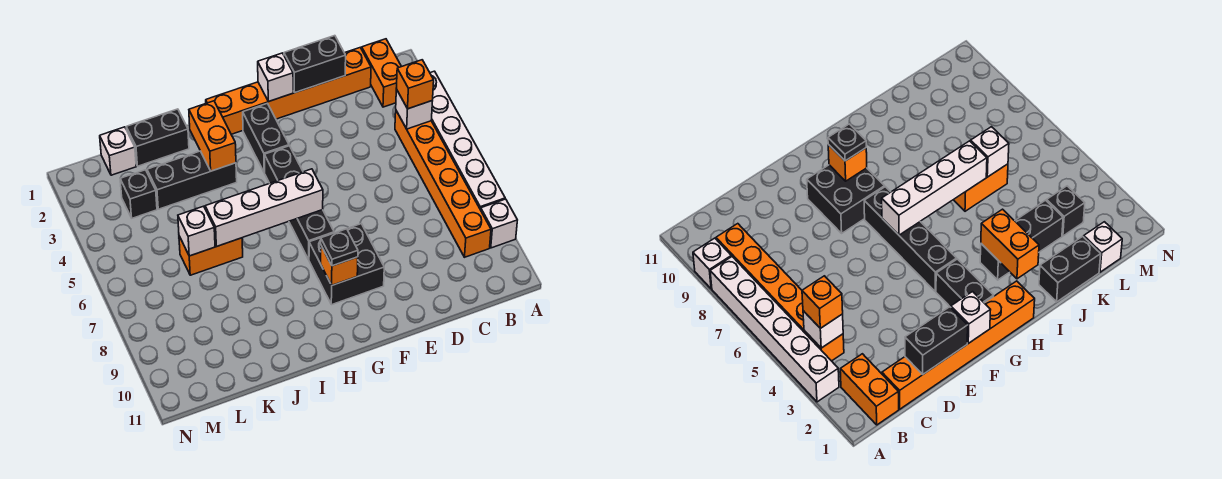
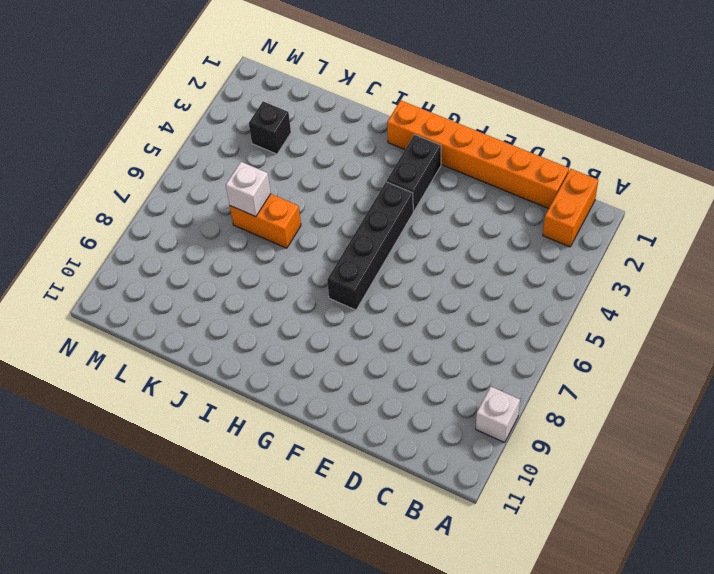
none -> white brick A3:A8 level 1
none -> orange brick B4:B9 level 1
none -> black brick F8:G9 level 1

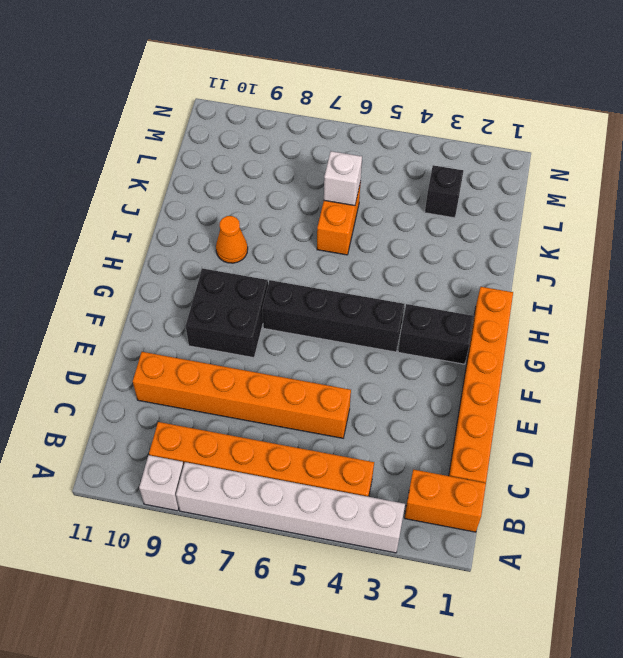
orange brick D5:D10 level 1 -> none
orange cone I9 level 1 -> none
none -> black brick I3:K3 level 1
none -> black brick J1:K1 level 1
none -> white brick L1 level 1

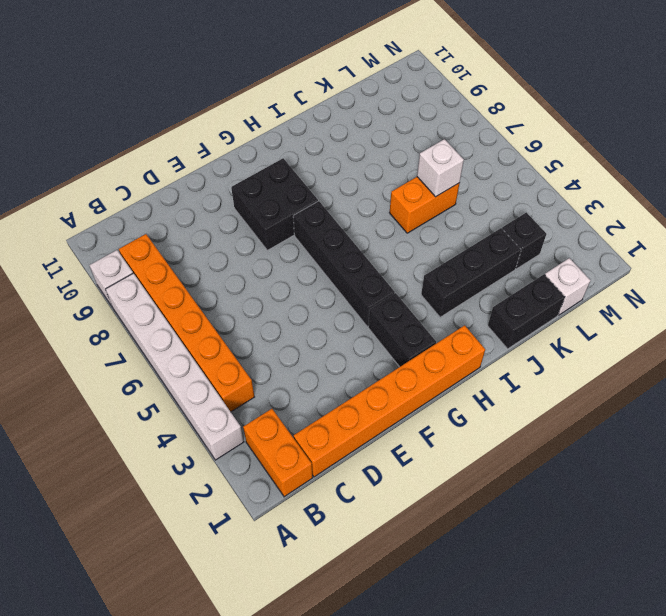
none -> white brick B4 level 2
none -> black brick D1:E1 level 2
none -> white brick F1 level 2

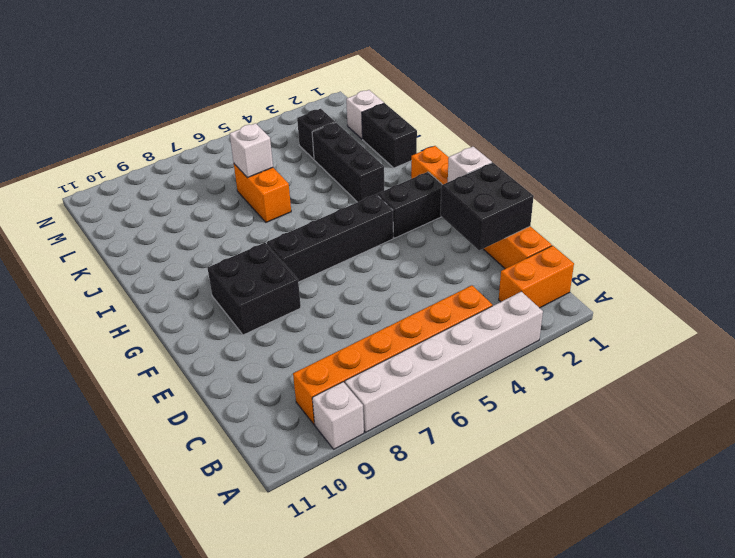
black brick D1:E2 level 2 -> black brick D1:E1 level 2
none -> white brick B4 level 2
none -> white brick G6:J6 level 2
none -> orange brick G9 level 2

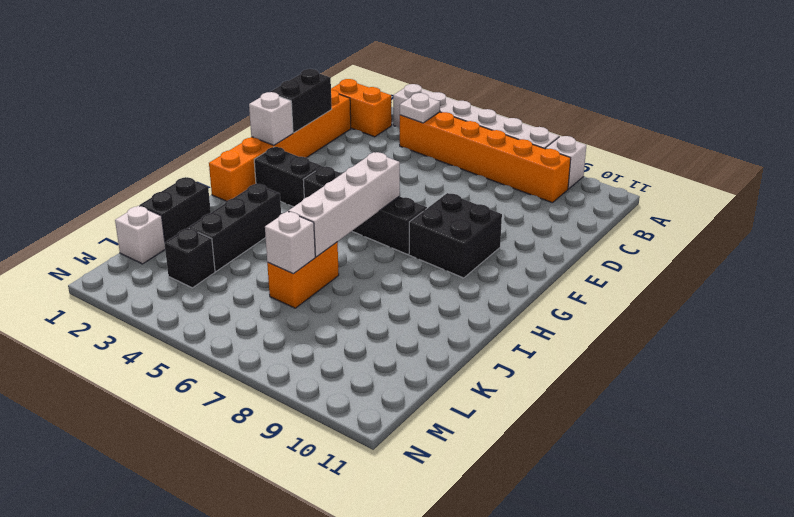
white plate B4 level 2 -> white brick B4 level 2
none -> orange brick G9 level 2
none -> orange brick I2:I3 level 2
none -> orange brick B4 level 3

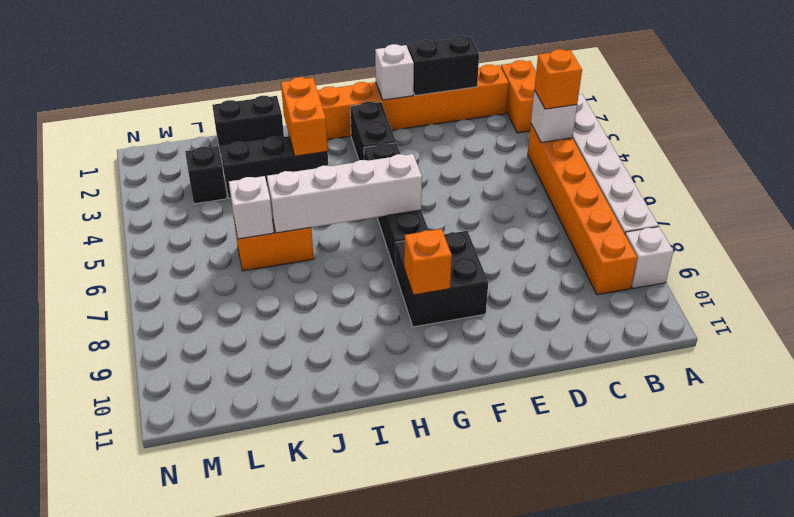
none -> white brick L1 level 1
none -> black plate G9 level 3

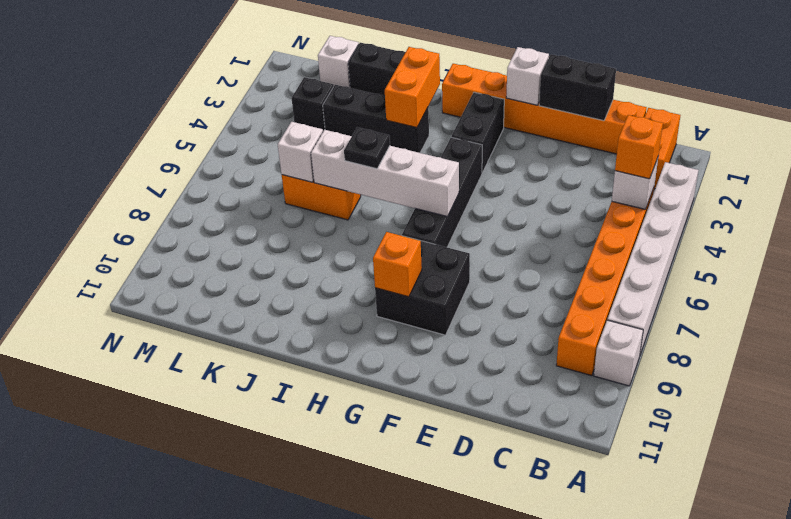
black plate I6 level 3 -> black plate G9 level 3

